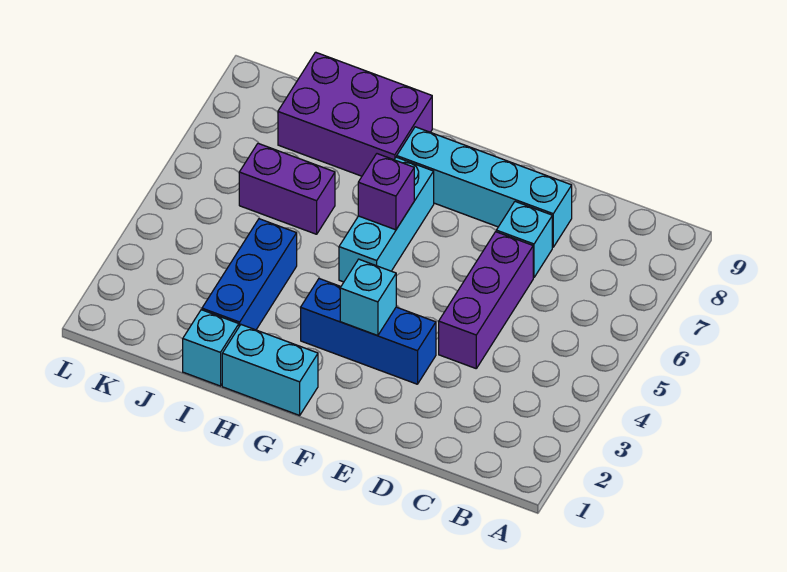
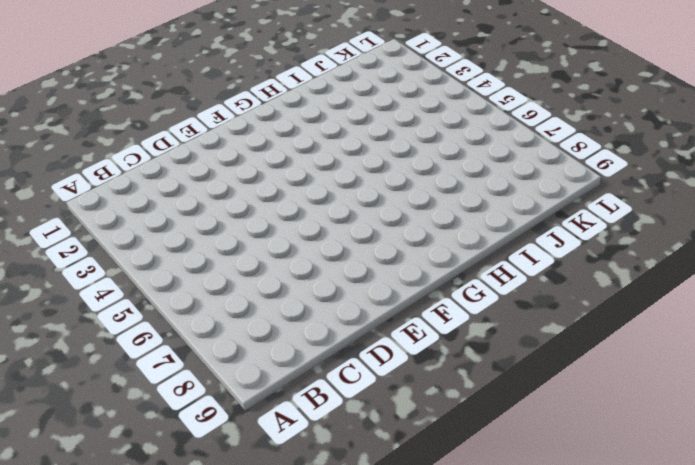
none -> purple brick D4:D6 level 1
none -> cyan brick D7 level 1
none -> cyan brick D8:G8 level 1

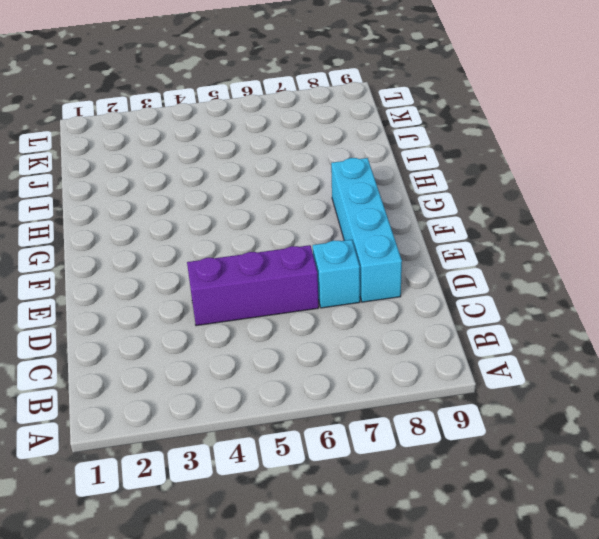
none -> blue brick E3:G3 level 1
none -> cyan brick G1:H1 level 1
none -> cyan brick G5:G7 level 1

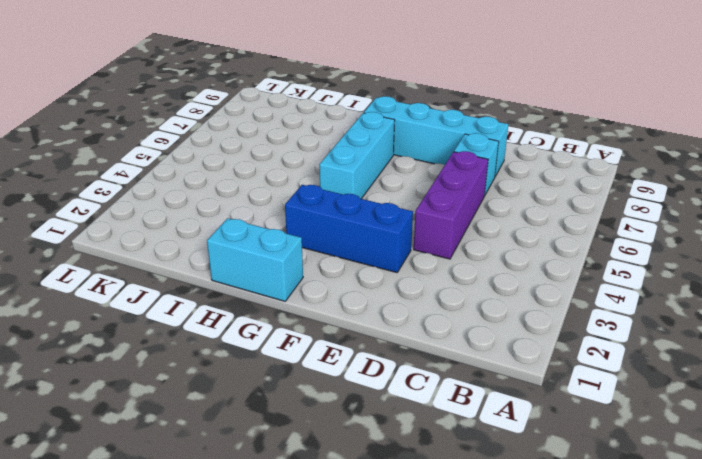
none -> purple brick H8:J9 level 1
none -> cyan brick I1 level 1
none -> blue brick I2:I4 level 1

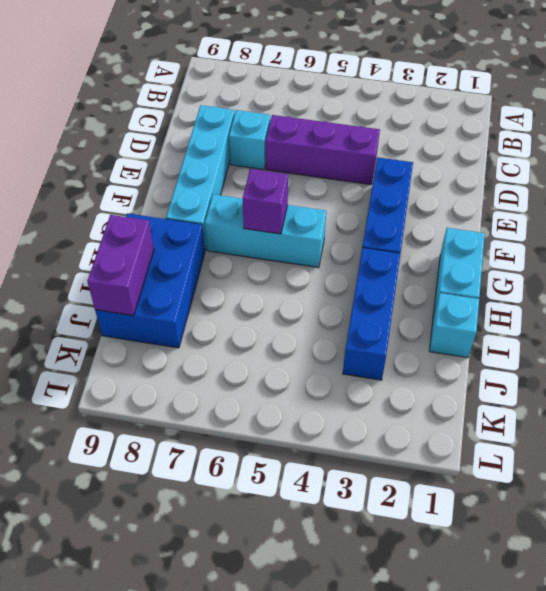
blue brick H3:J3 level 1 -> blue brick I2:I4 level 1
blue brick H8:J9 level 1 -> purple brick H8:J9 level 1
purple brick I9:J9 level 2 -> purple brick I6:J6 level 1
none -> cyan brick F3 level 2

